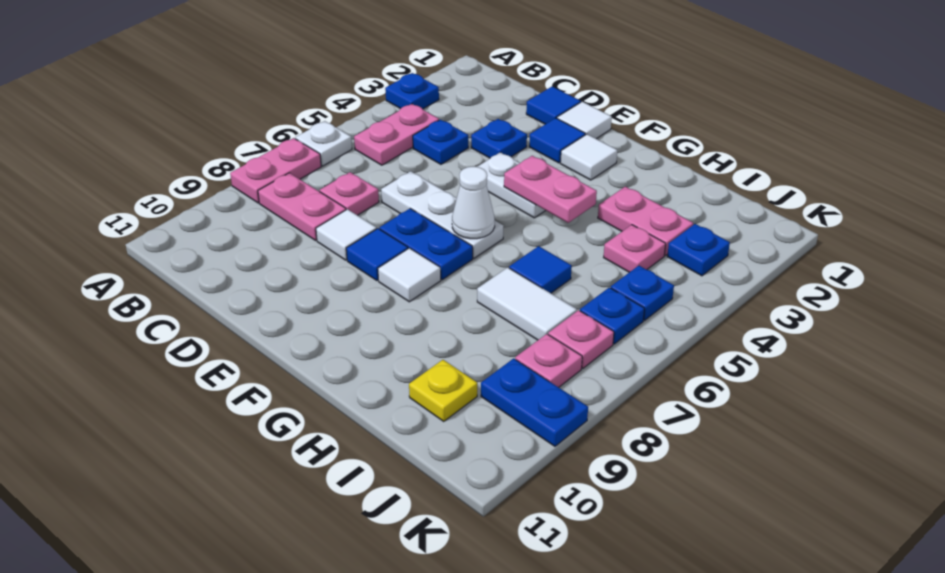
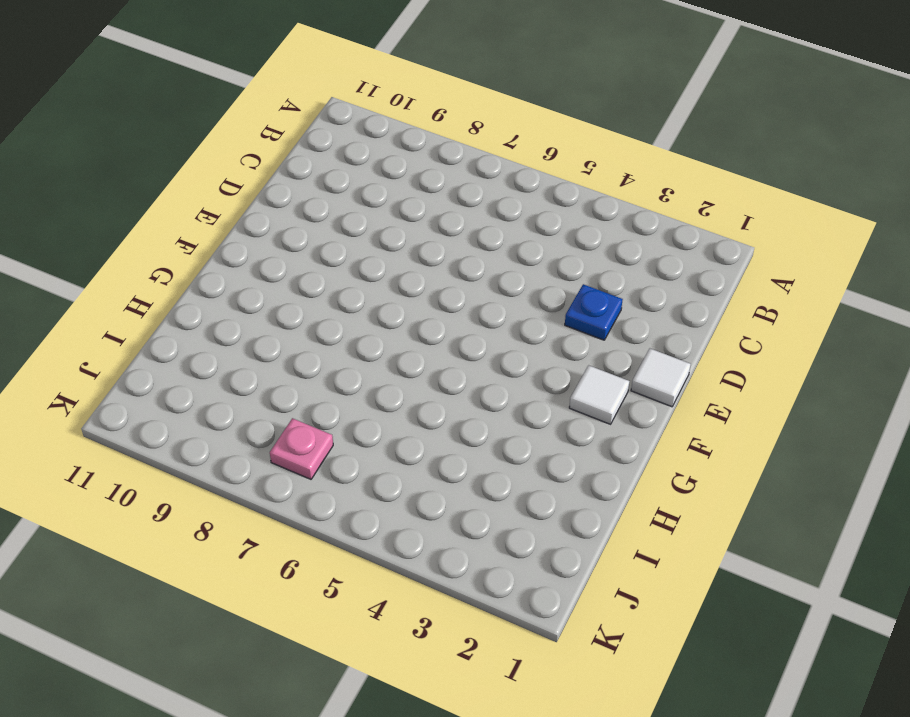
none -> blue plate A3 level 1
none -> white plate A6 level 1
none -> pink plate A7:A8 level 1
none -> pink plate B4:B5 level 1

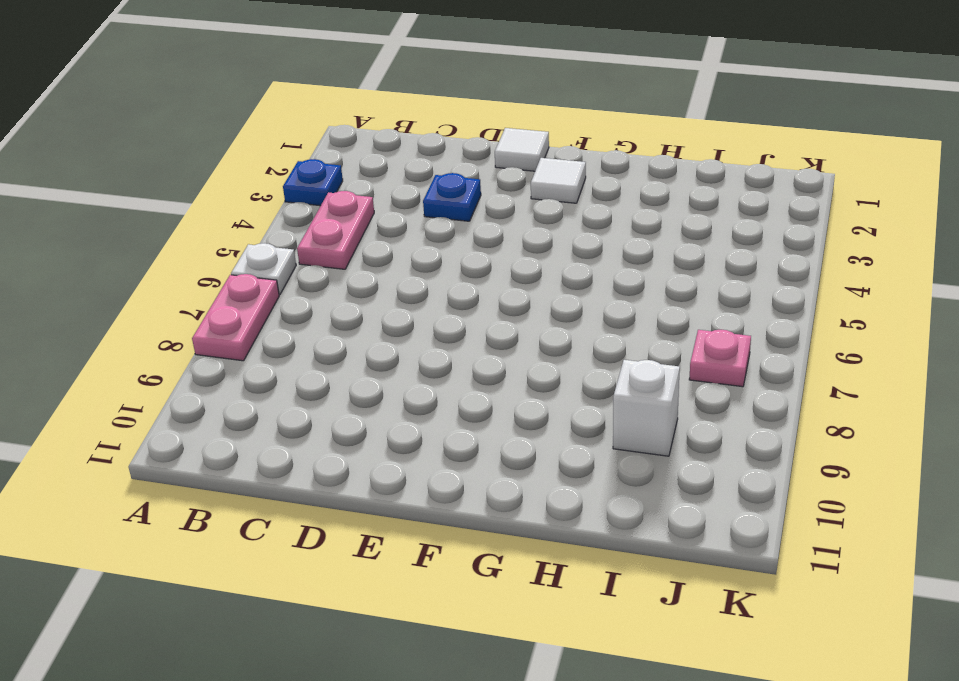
white brick I9 level 1 -> none
none -> pink plate B8:C8 level 1
none -> blue plate C4 level 1
none -> pink plate C7 level 1
none -> blue tile D1 level 1

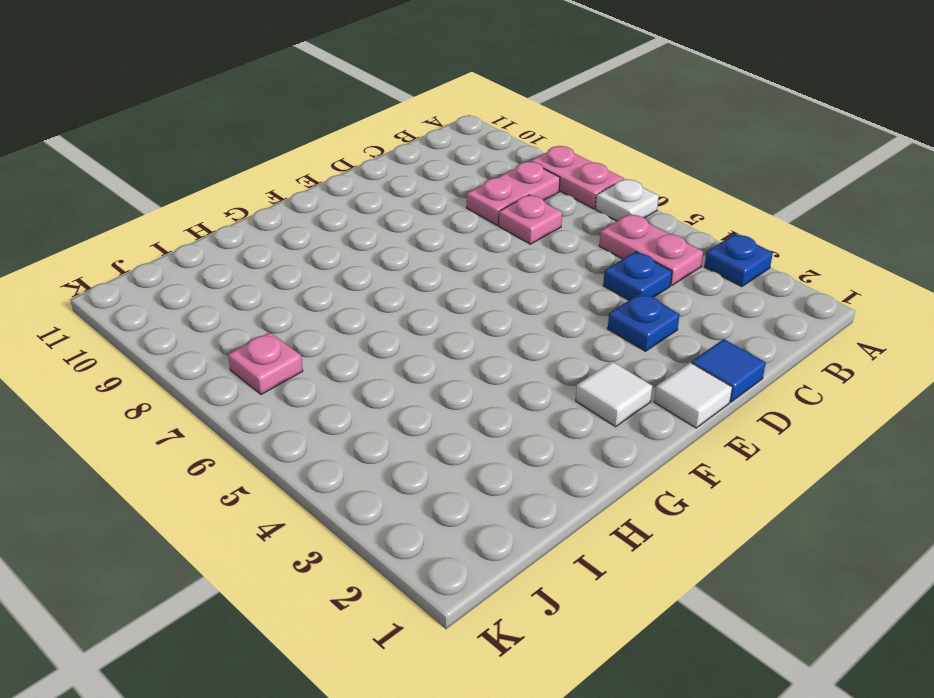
none -> white plate D6:F6 level 1
none -> white tile D8 level 1
none -> blue tile E2 level 1
none -> white plate E4:F4 level 1

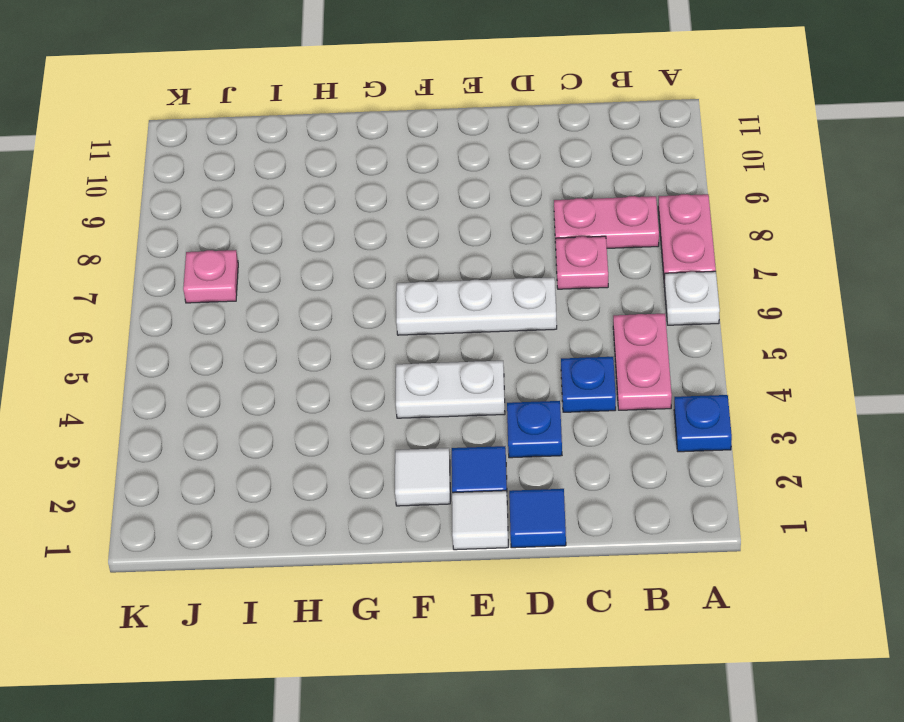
none -> white tile D8 level 1
none -> blue plate E7:F7 level 1
none -> blue tile E8 level 1
none -> white tile F8 level 1

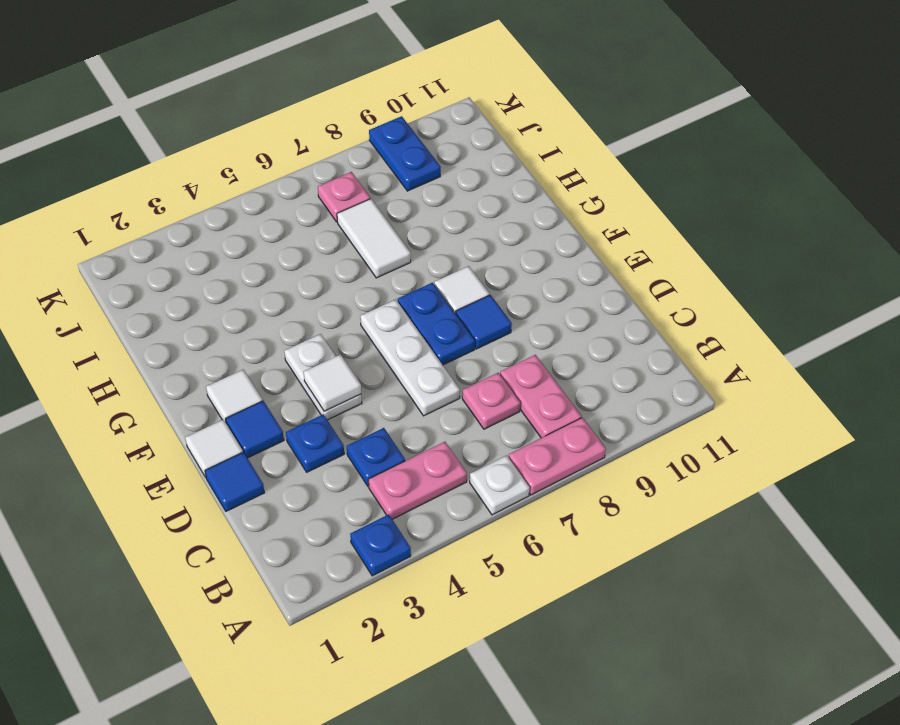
white tile E4 level 2 -> white tile D8 level 1
none -> pink plate H3:I3 level 1
none -> blue tile H6 level 1
none -> pink plate I4 level 1
none -> yellow plate I10 level 1

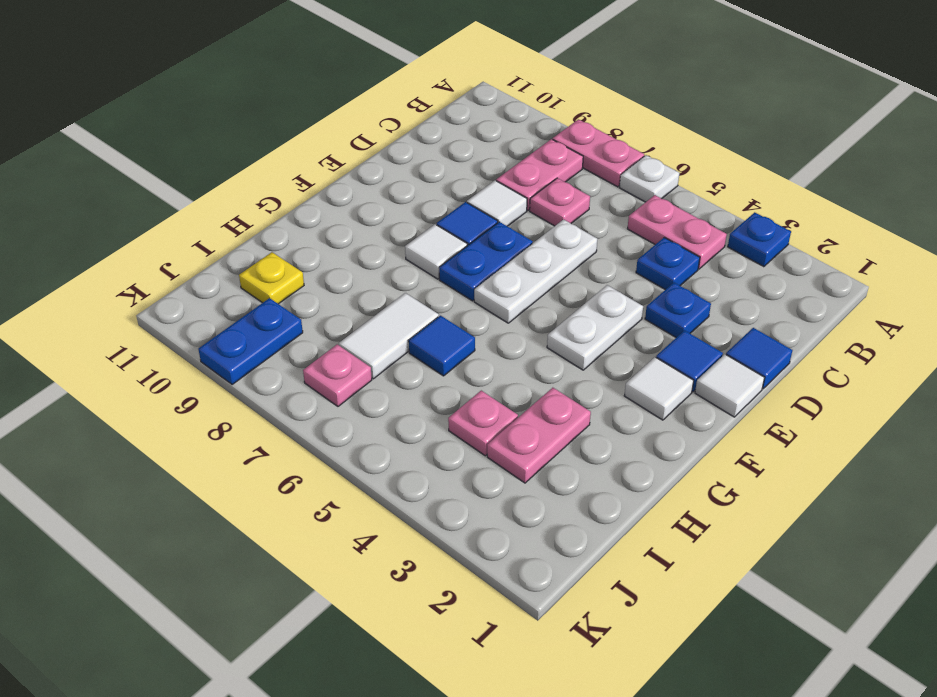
none -> blue plate J3 level 1
none -> blue plate J5 level 1
none -> blue plate J6 level 1
none -> pink plate J8 level 1

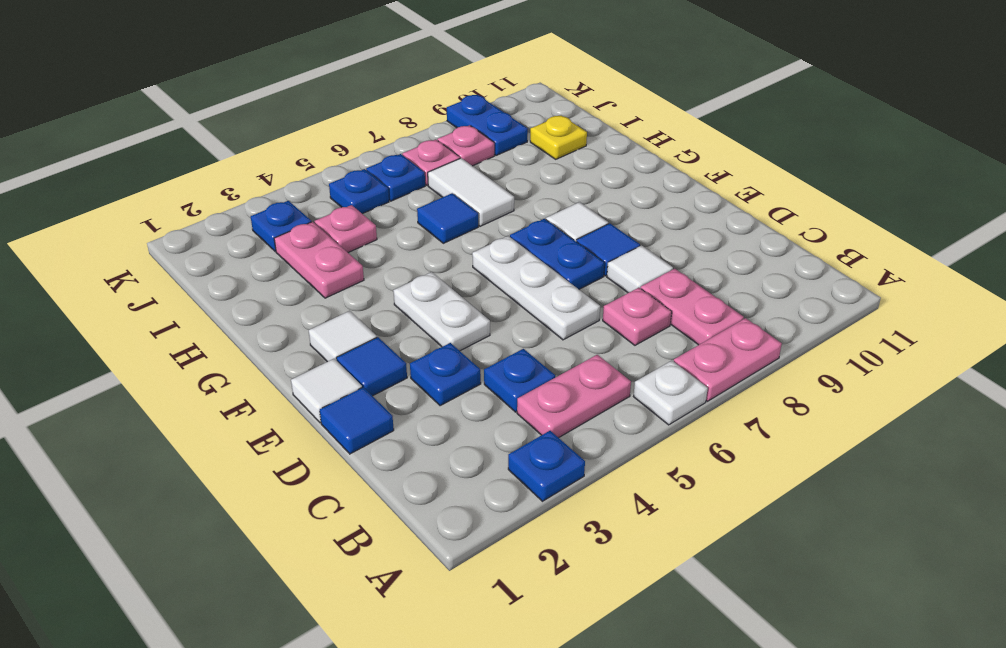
none -> pink plate F4:G4 level 2
none -> white cone F6 level 2

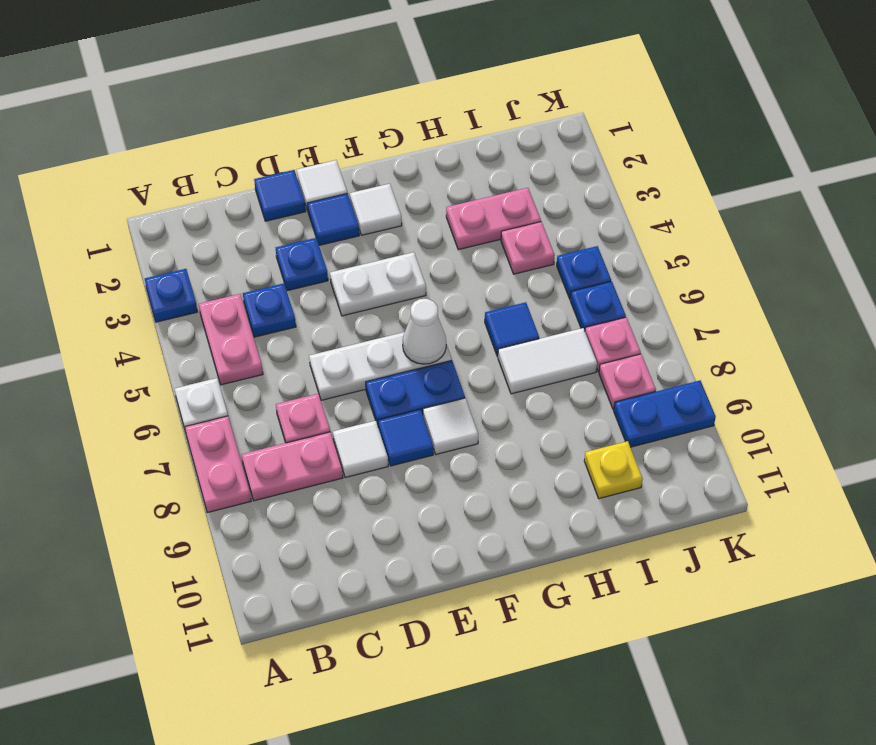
none -> blue plate J3 level 1
none -> pink plate F4:G4 level 2

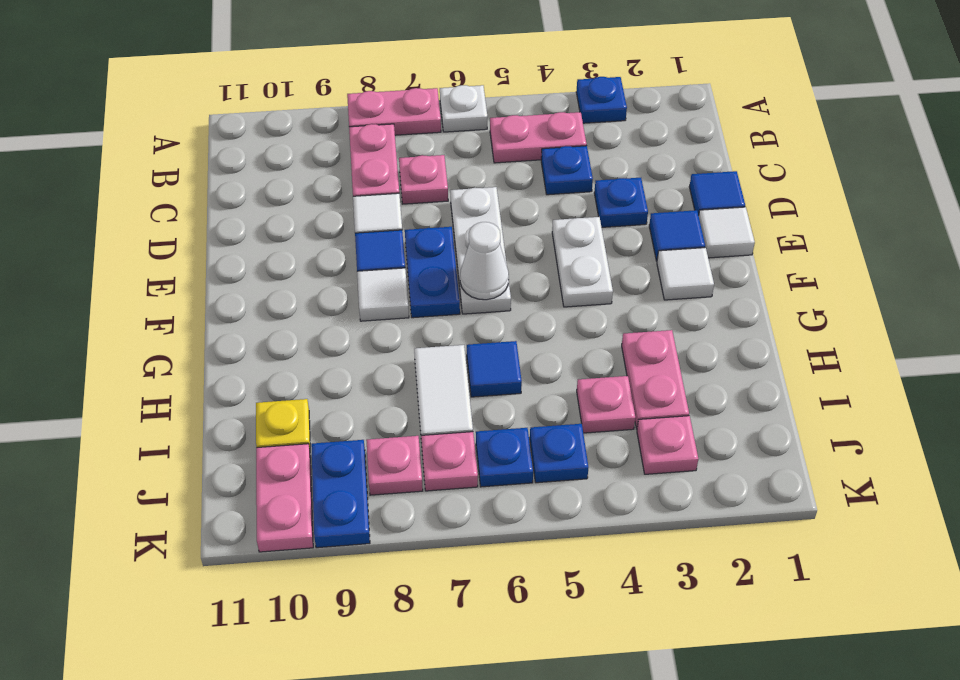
pink plate J3 level 1 -> blue plate J3 level 1
pink plate J10:K10 level 1 -> pink plate F4:G4 level 2

